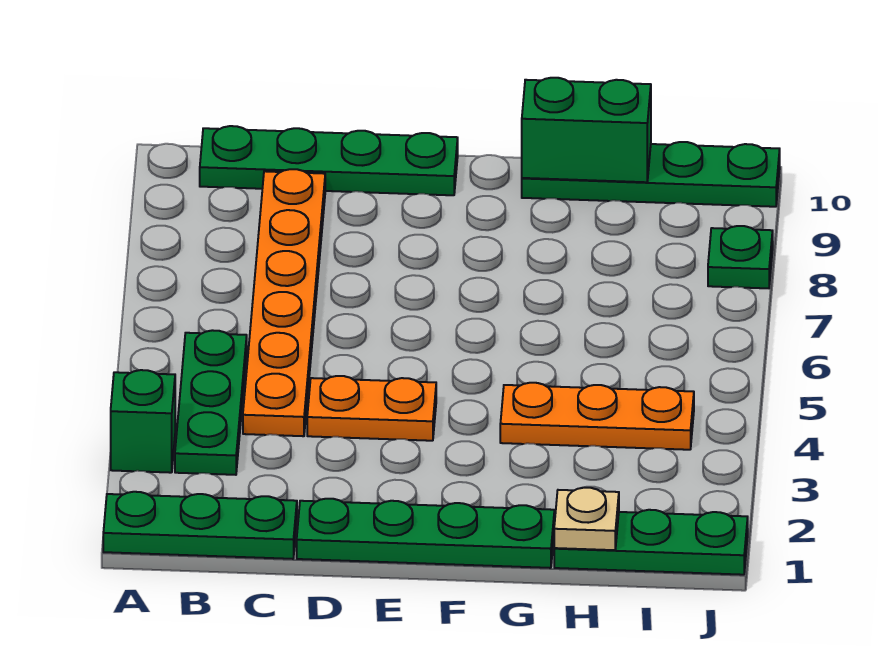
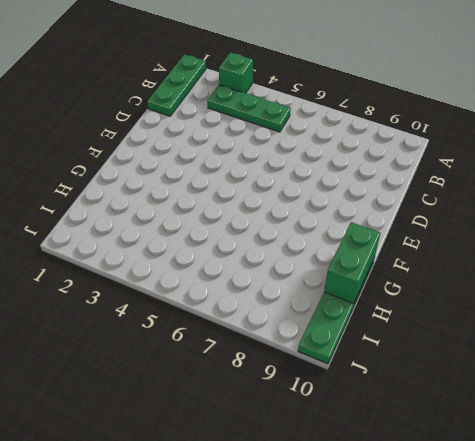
none -> green plate B10:E10 level 1
none -> orange plate C4:C9 level 1
none -> green plate D1:G1 level 1

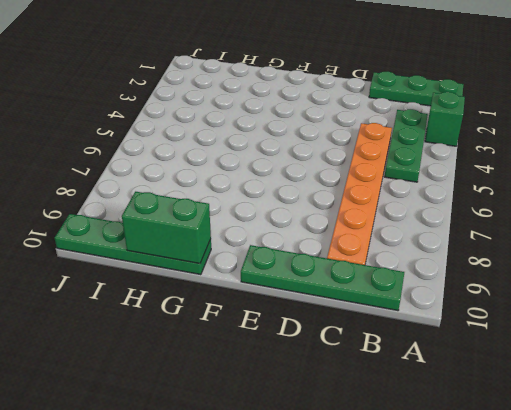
none -> green plate D1:G1 level 1
none -> orange plate D4:E4 level 1
none -> orange plate G4:I4 level 1

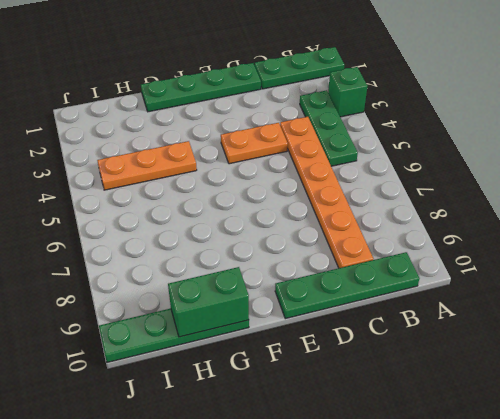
none -> green plate H1:J1 level 1
none -> green plate J8 level 1
none -> tan plate H1 level 2

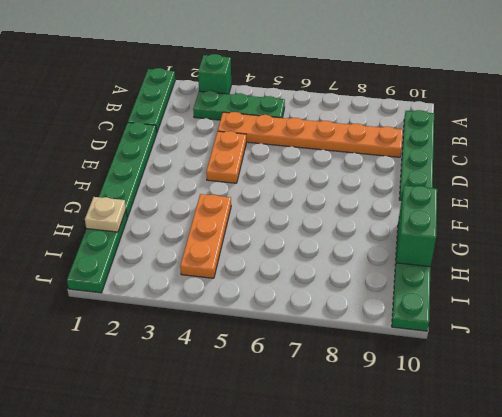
none -> green plate J8 level 1

